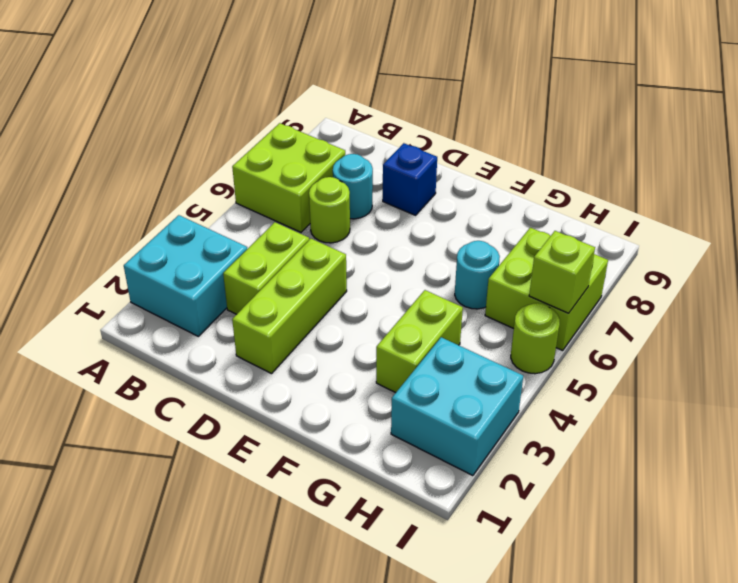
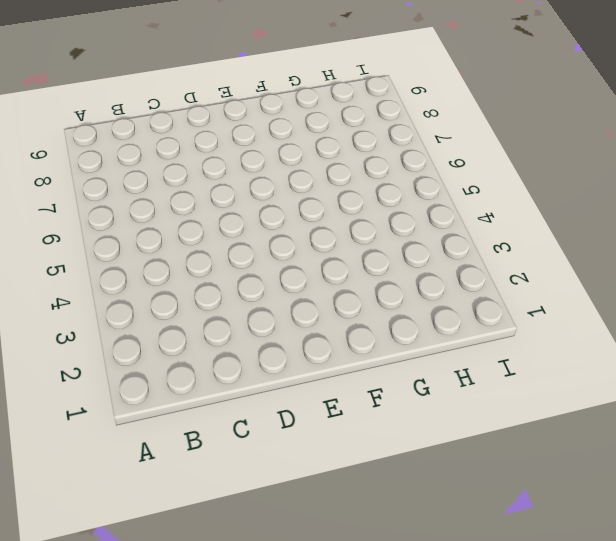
none -> cyan brick A2:B3 level 1
none -> lime brick A6:B7 level 1
none -> lime brick C3:C4 level 1

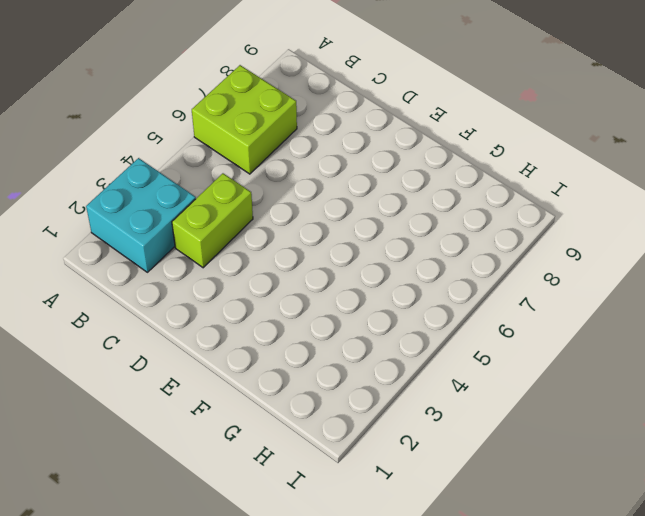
none -> lime round brick C6 level 1
none -> cyan round brick C7 level 1
none -> lime brick D2:D4 level 1

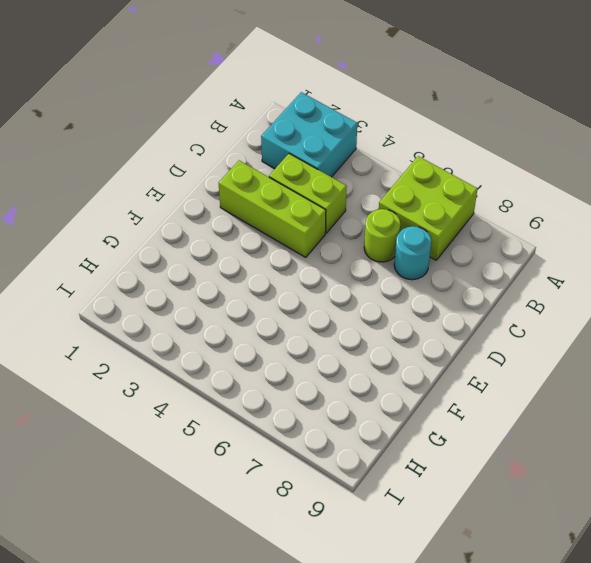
none -> blue brick D8 level 1
none -> lime brick G3:G4 level 1
none -> cyan round brick G6 level 1

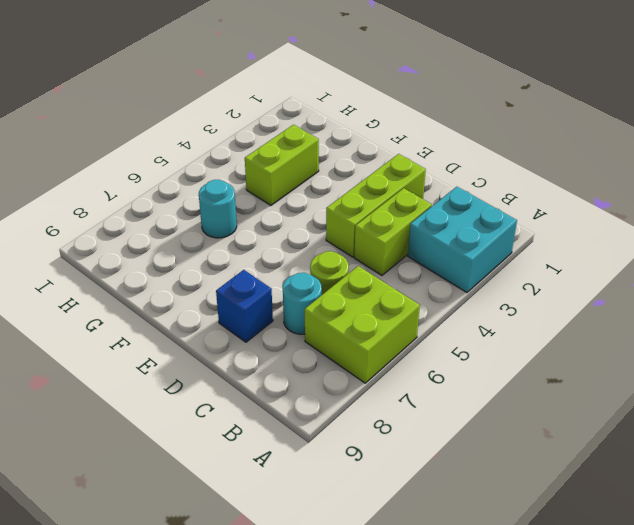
none -> cyan brick H2:I3 level 1
none -> lime brick H6:I7 level 1
none -> lime round brick I5 level 1

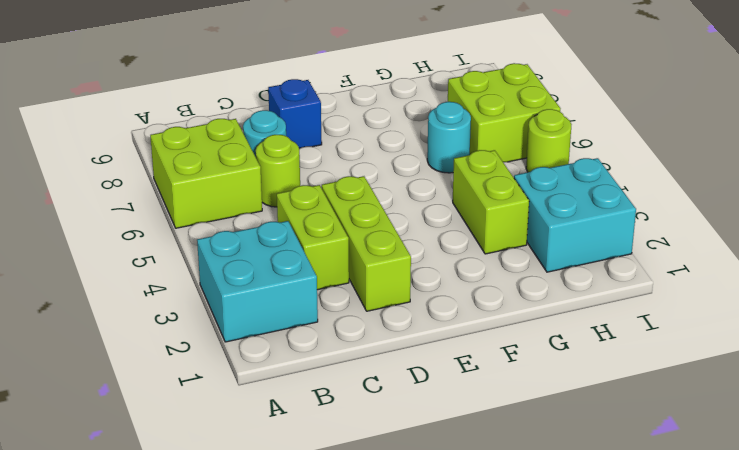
none -> lime brick I6 level 2

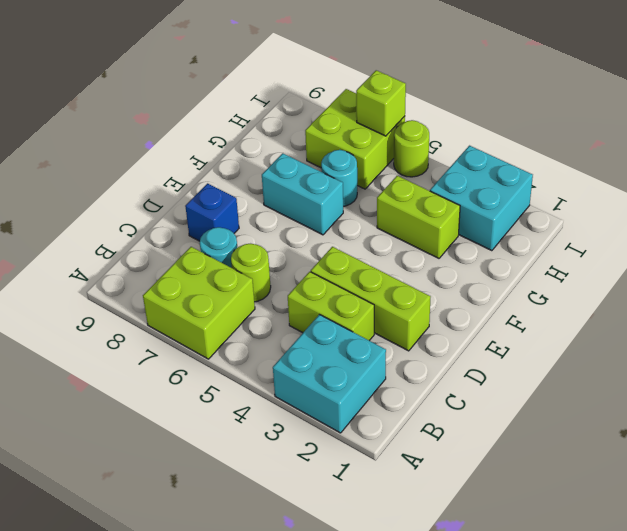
cyan brick F6:F7 level 1 -> none

